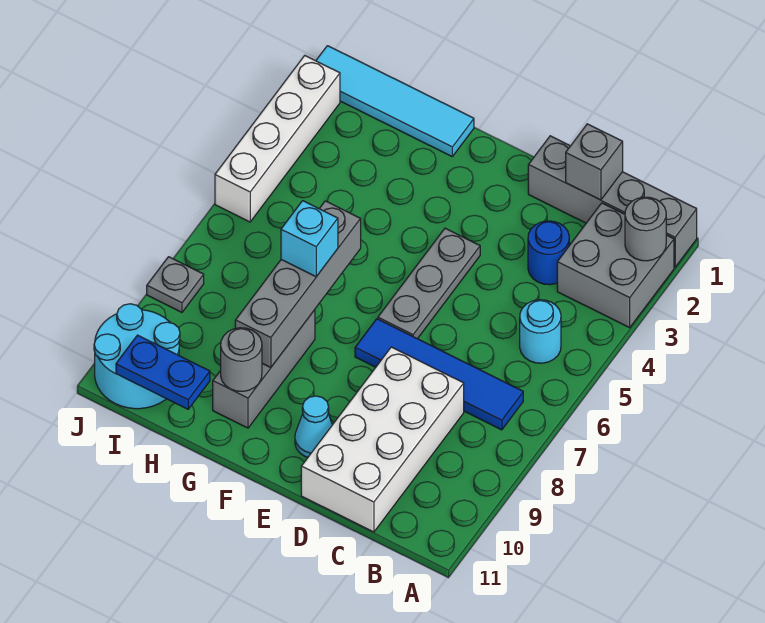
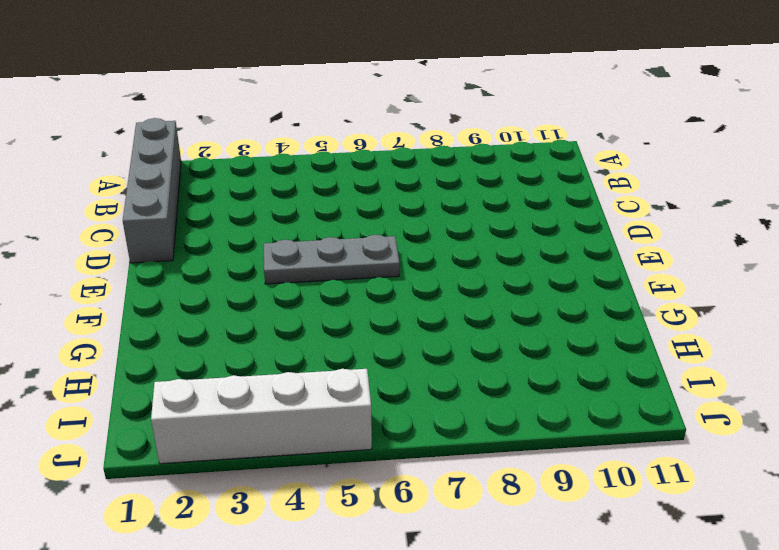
none -> grey brick A2:B3 level 1
none -> cyan round brick B5 level 1
none -> blue tile B7:E7 level 1

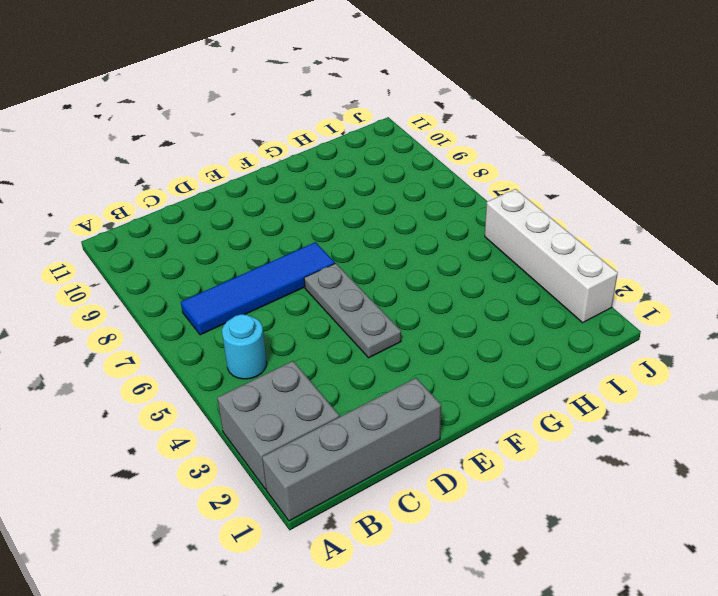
none -> blue round brick C3 level 1
none -> white brick C8:D11 level 1
none -> cyan cone E10 level 1

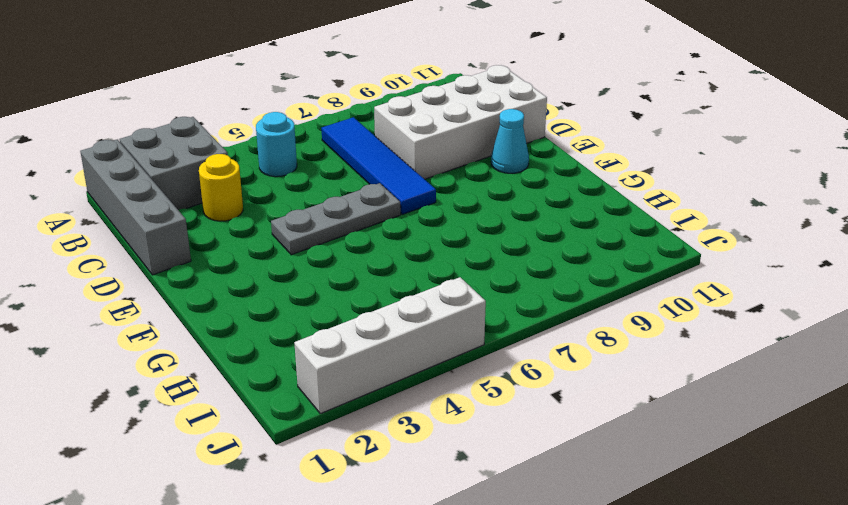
yellow round brick C3 level 1 -> blue round brick C3 level 1
none -> cyan tile G1:J1 level 1
none -> grey brick G8:G10 level 1
none -> cyan round brick I10:J11 level 1

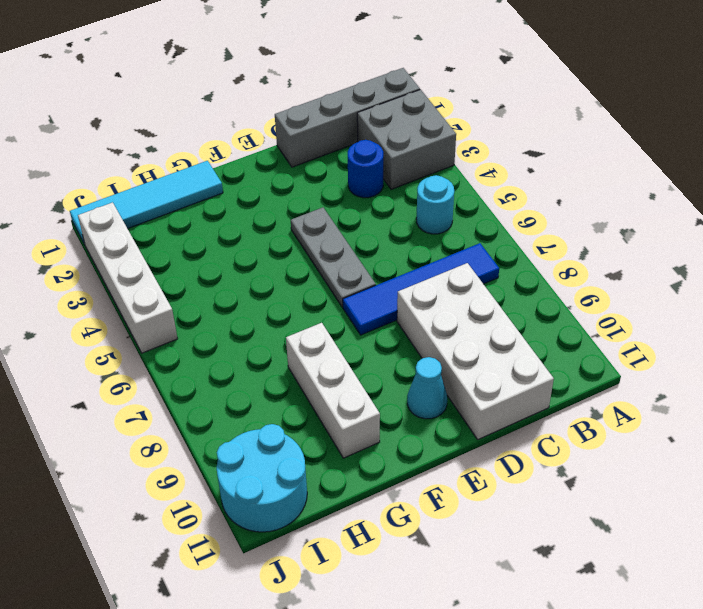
white brick G8:G10 level 1 -> grey brick G8:G10 level 1
none -> grey plate J8 level 1
none -> grey round brick A2 level 2
none -> grey brick C1 level 2

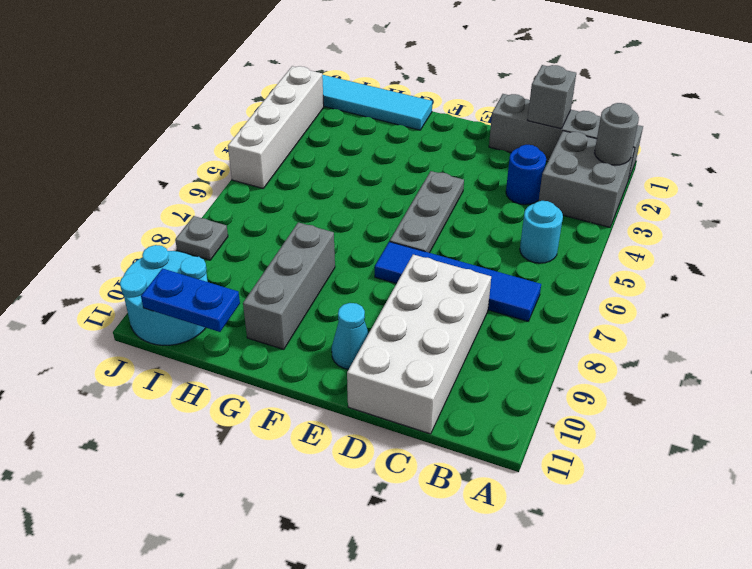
none -> grey brick G6:G9 level 2
none -> grey round brick G10 level 2
none -> cyan brick G7 level 3

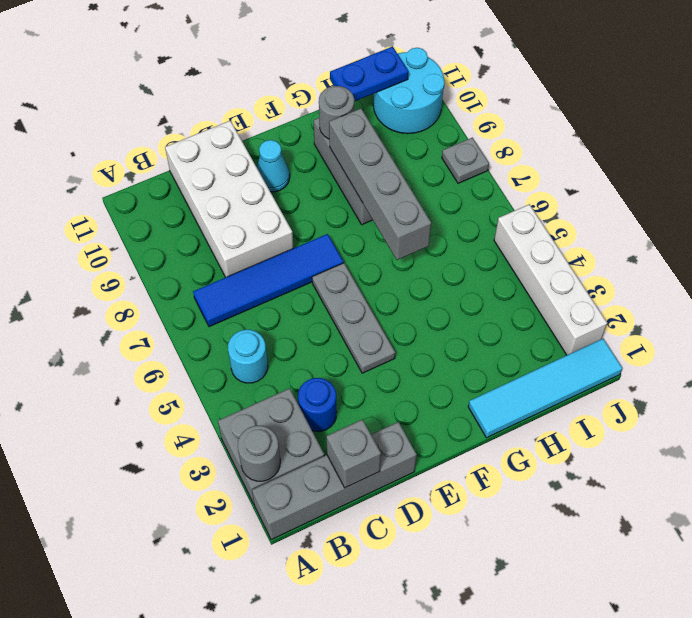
none -> cyan brick G7 level 3

